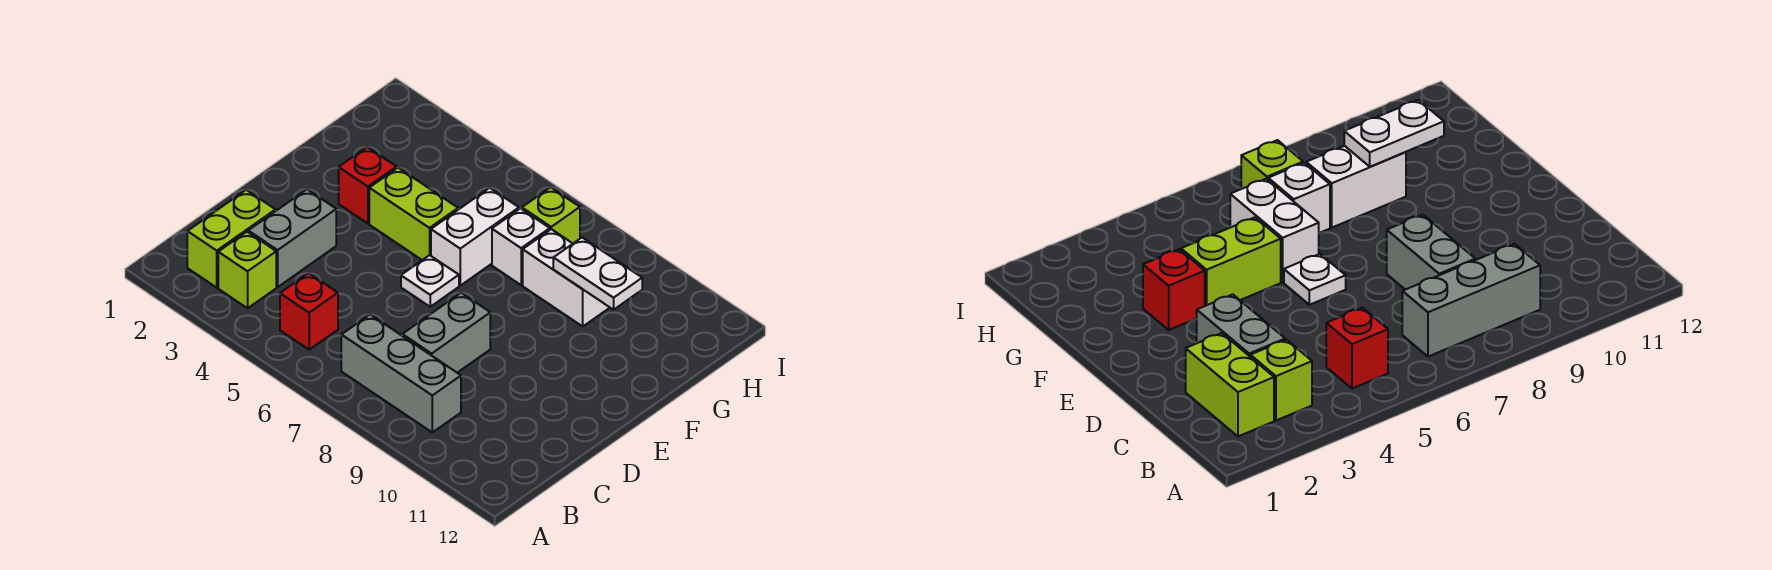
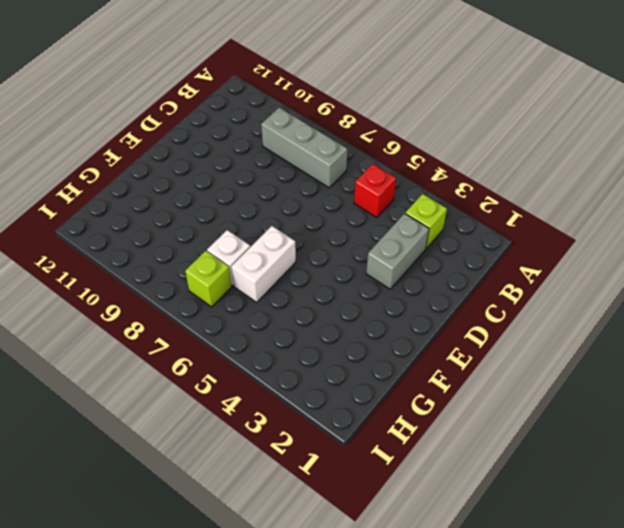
none -> lime brick B2:C2 level 1
none -> grey brick C8:D8 level 1
none -> white plate E6 level 1

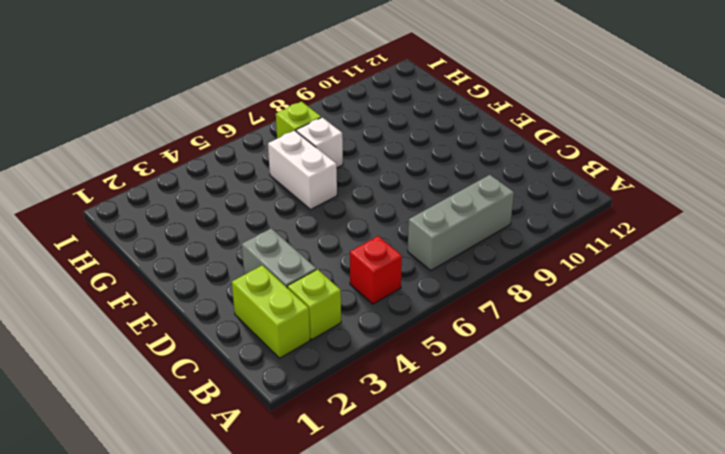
none -> grey brick C8:D8 level 1
none -> white plate E6 level 1
none -> red brick F3 level 1

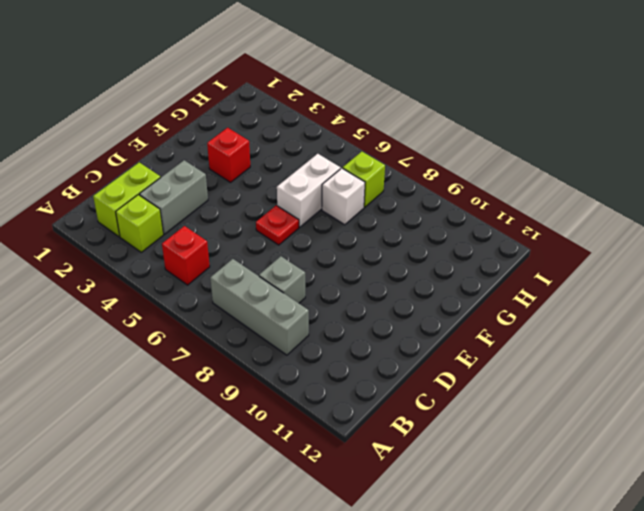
grey brick C8 level 1 -> grey brick C8:D8 level 1
red plate E6 level 1 -> white plate E6 level 1
none -> lime brick F4:F5 level 1
none -> white brick G8:G9 level 1
none -> white plate G9:G10 level 2

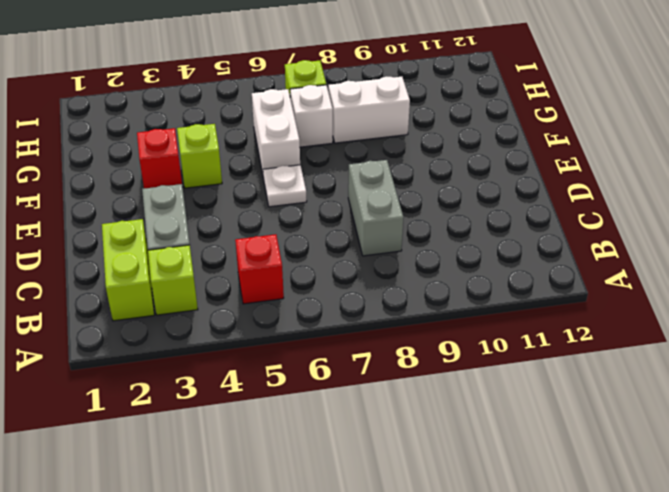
lime brick F4 level 1 -> lime brick F4:F5 level 1
none -> grey brick B7:B9 level 1
none -> white plate G9:G10 level 2

